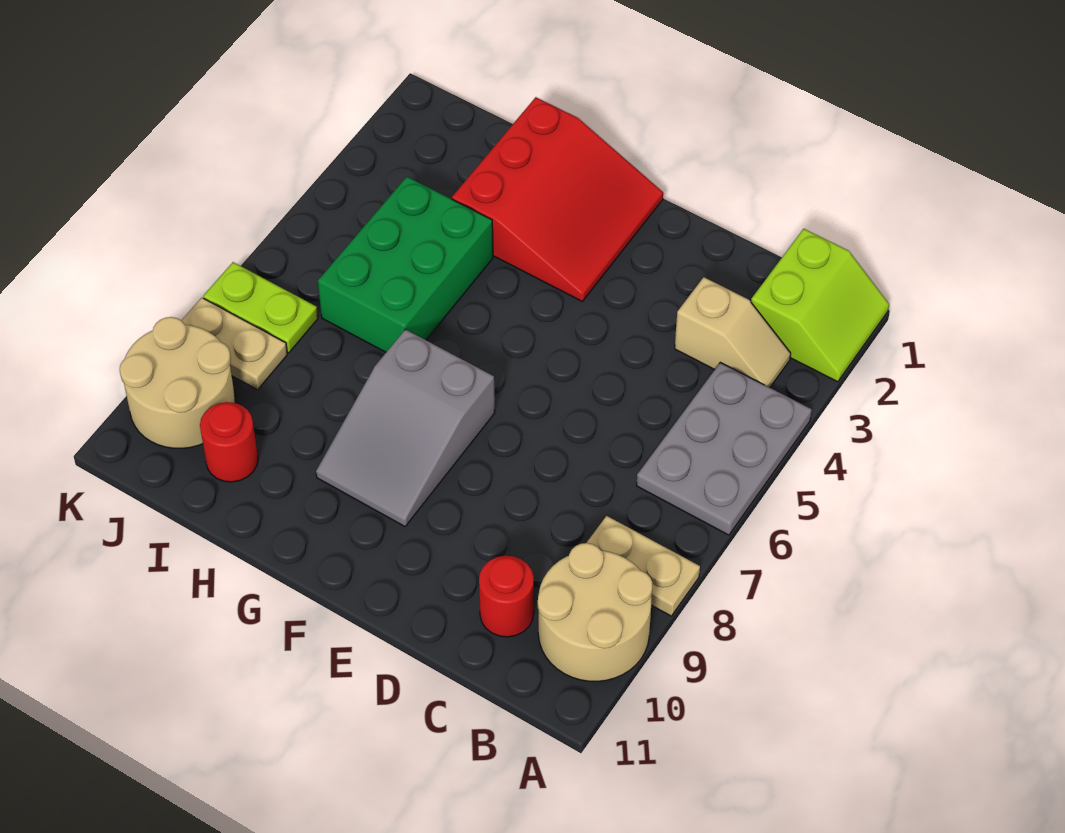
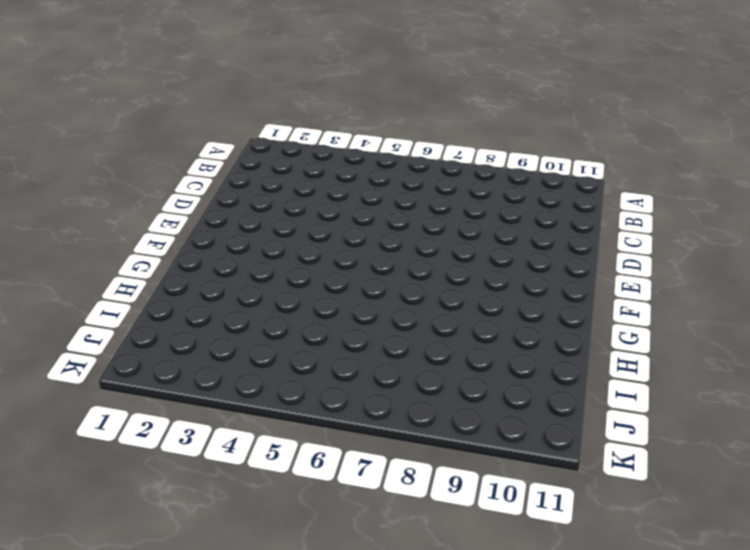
none -> lime slope A1:B2 level 1 top B
none -> grey plate A4:B6 level 1
none -> tan plate A8:B8 level 1

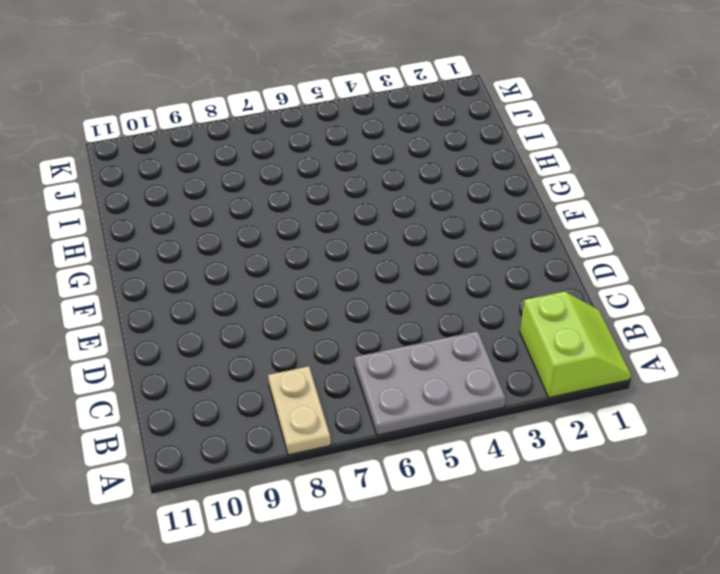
lime slope A1:B2 level 1 top 2 -> lime slope A1:B2 level 1 top B
none -> tan round brick A9:B10 level 1
none -> tan slope B3:C3 level 1 top C
none -> red round brick C10 level 1

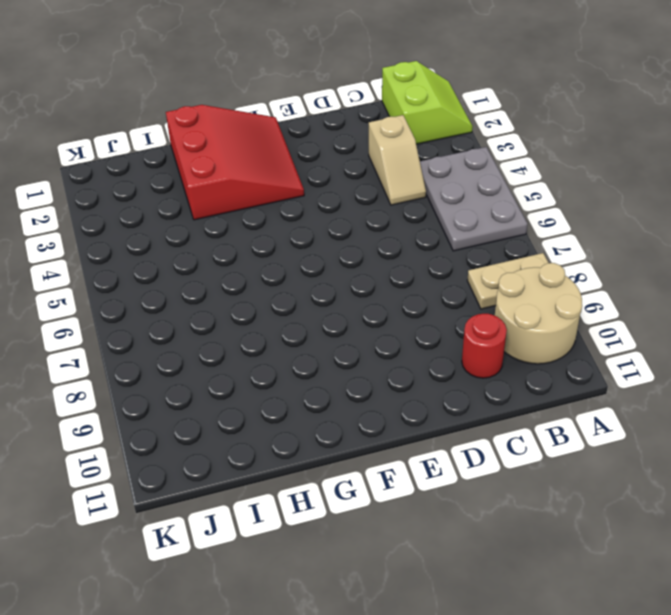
tan slope C3:C4 level 1 top 3 -> tan slope B3:C3 level 1 top C
none -> grey slope F7:G9 level 1 top 7
none -> green brick H4:I6 level 1
none -> red round brick I10 level 1

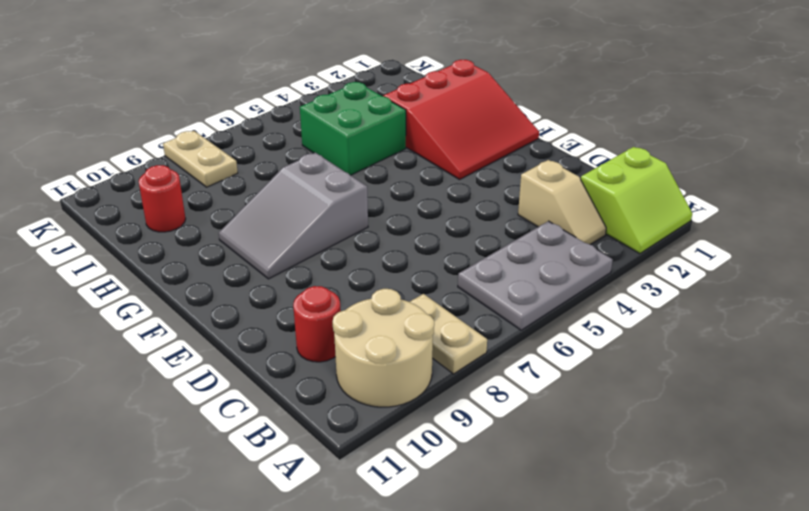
green brick H4:I5 level 1 -> green brick H4:I6 level 1
none -> lime plate J7:K7 level 1
none -> tan round brick J9:K10 level 1

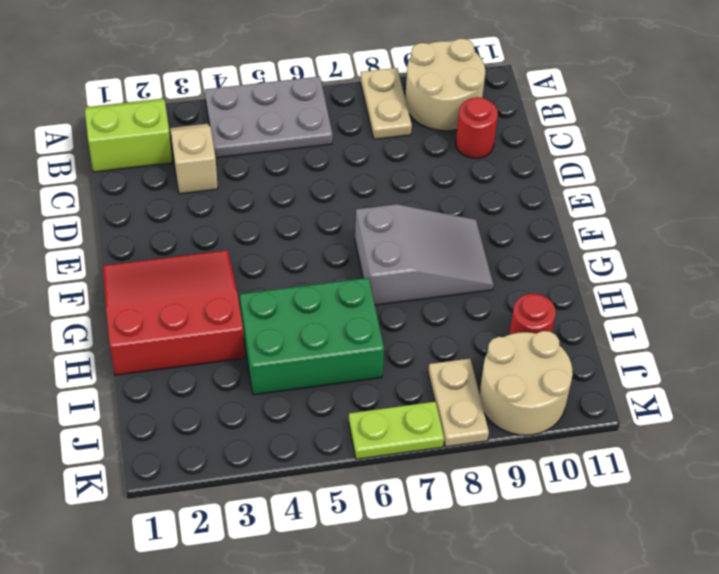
lime plate K6:K7 level 1 -> lime plate J7:K7 level 1

